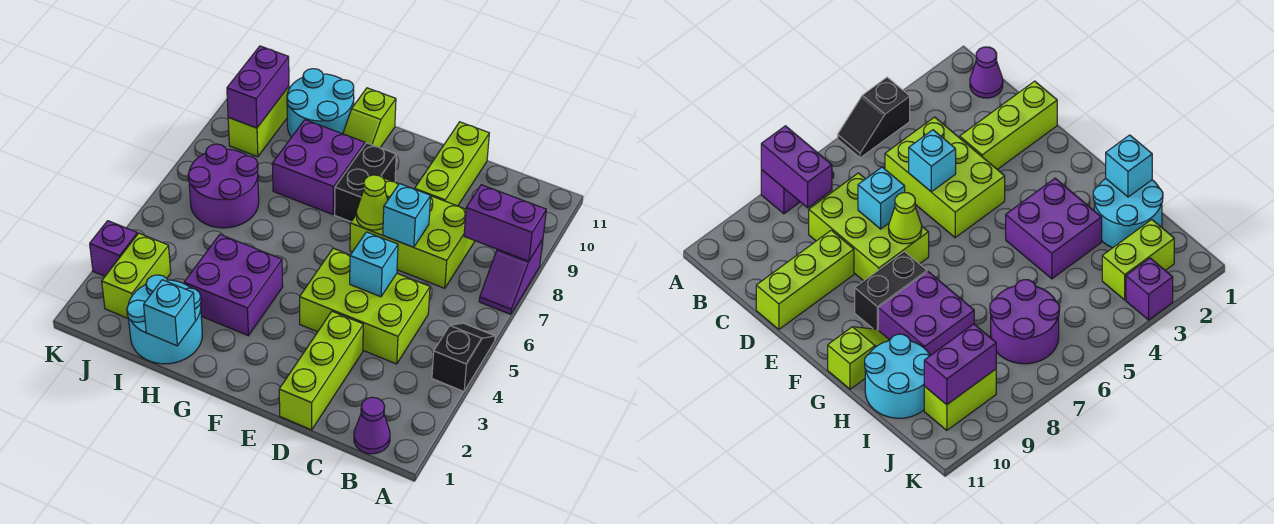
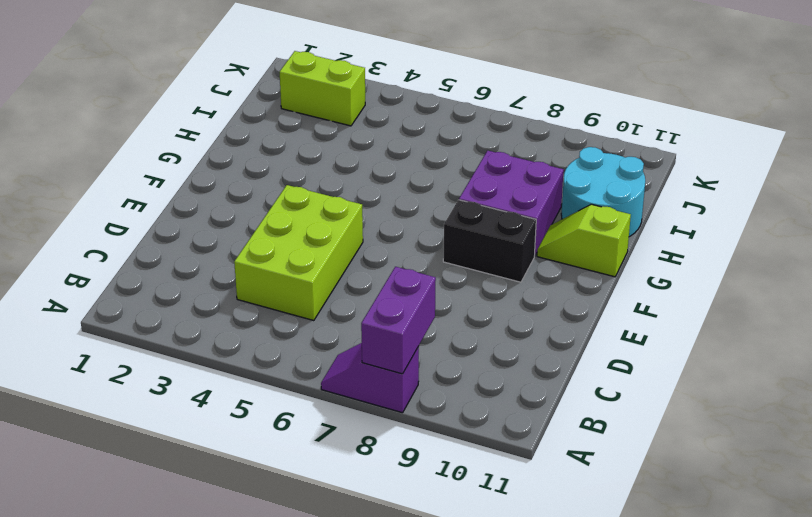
none -> black slope A4:A5 level 1 top 4
none -> purple cone B1 level 1
none -> lime brick C7:E8 level 1

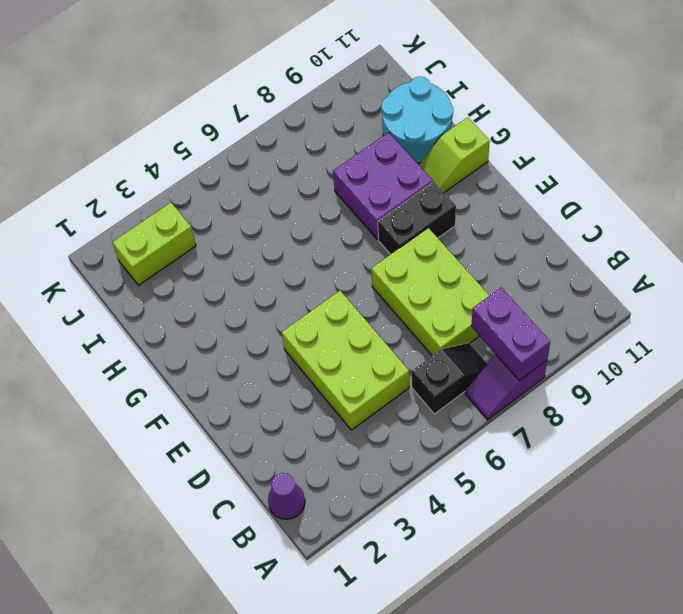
black slope B6:B7 level 1 top 6 -> black slope A4:A5 level 1 top 4
none -> lime brick D1:D3 level 1
none -> lime brick D9:D11 level 1
none -> purple brick G3:H4 level 1

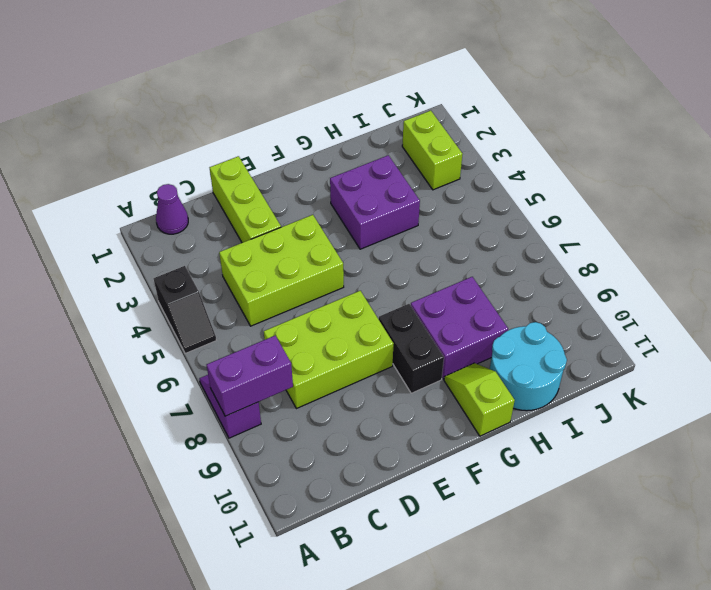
none -> lime brick D9:D11 level 1
none -> cyan round brick H1:I2 level 1
none -> purple round brick I6:J7 level 1

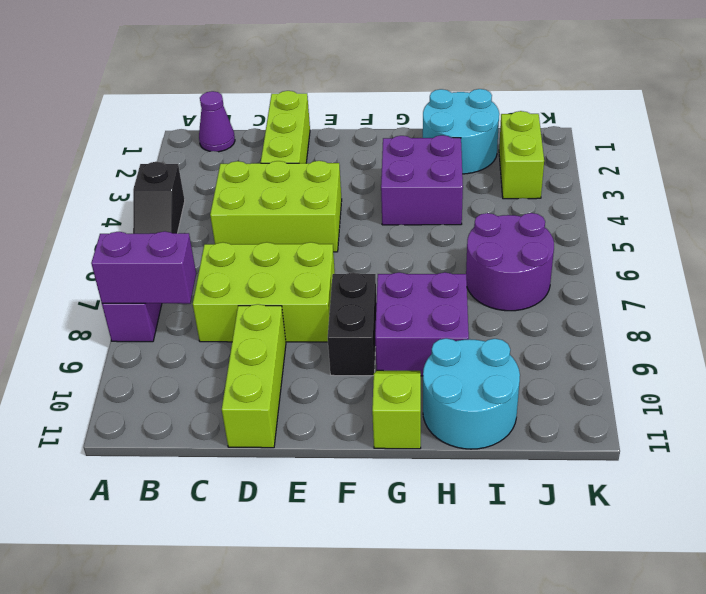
none -> lime brick J9:J10 level 1
none -> purple brick K3 level 1
none -> cyan brick D5 level 2

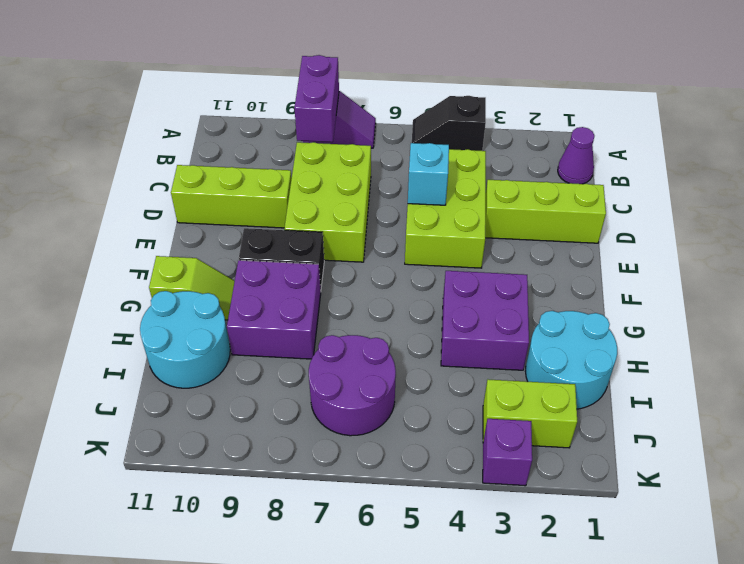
none -> lime brick J9:J10 level 1
none -> cyan brick D7 level 2
none -> lime cone E7 level 2

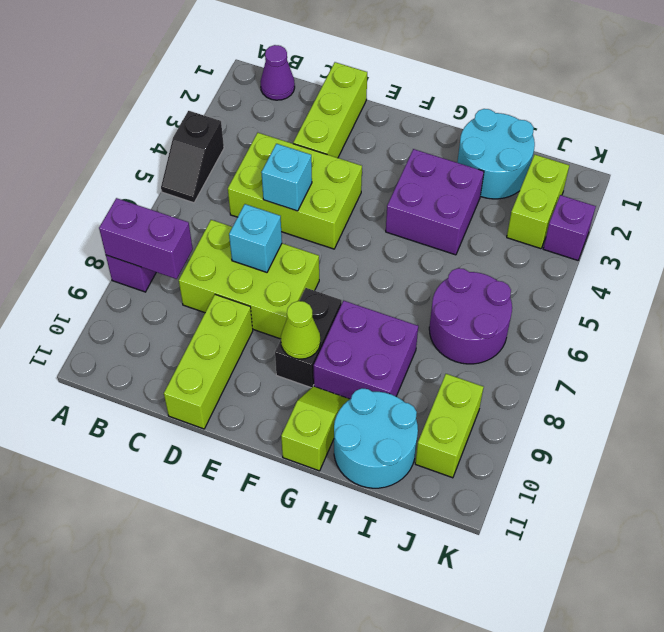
lime cone F9 level 2 -> lime cone E7 level 2
none -> cyan brick H1 level 2
none -> purple brick J9:J10 level 2

